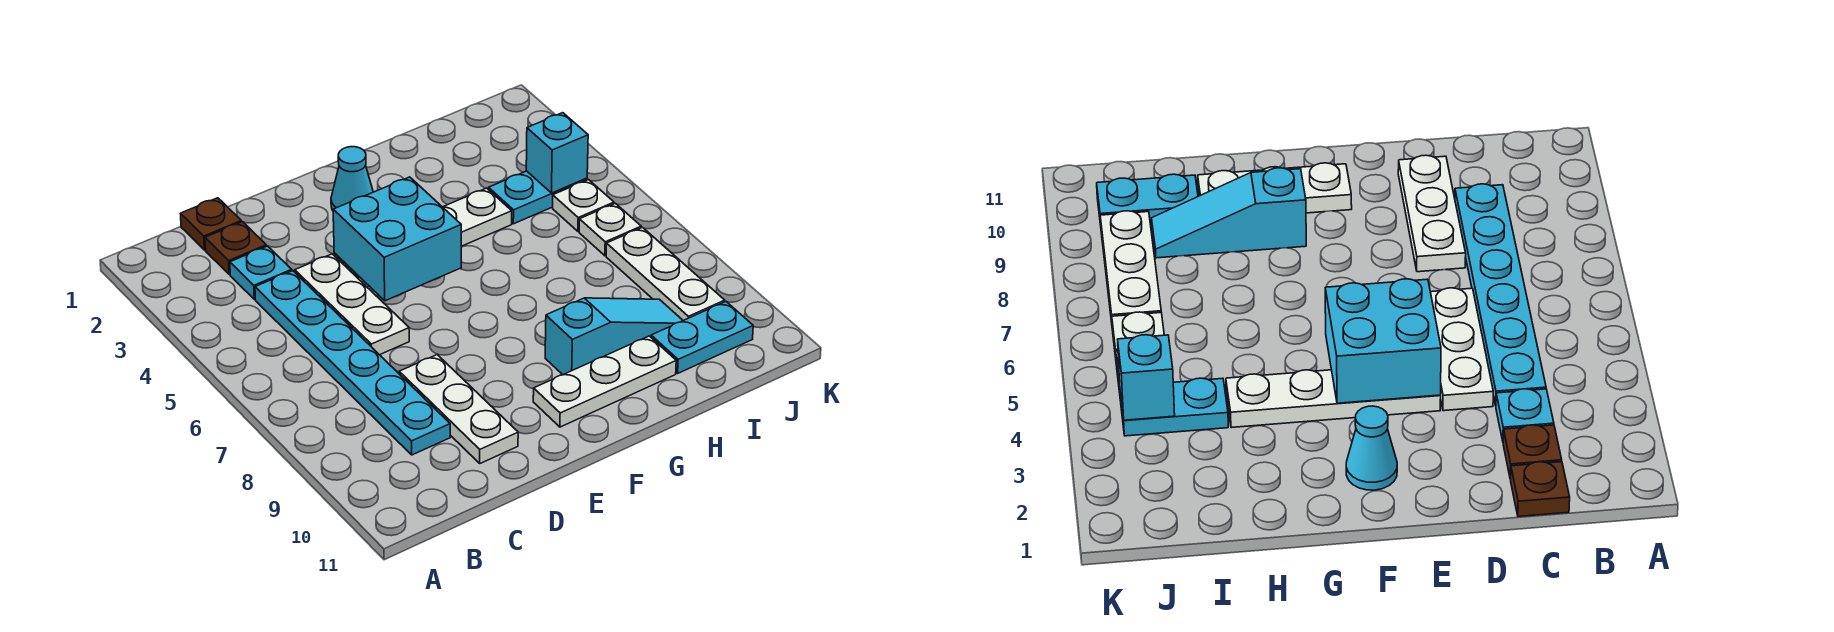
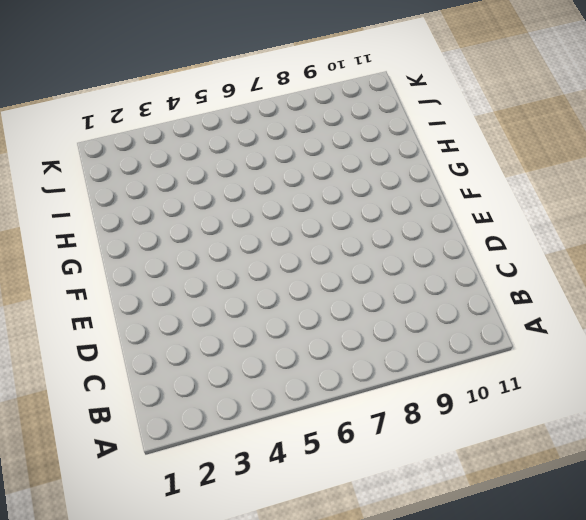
none -> brown plate C1 level 1
none -> brown plate C2 level 1
none -> cyan plate C3 level 1

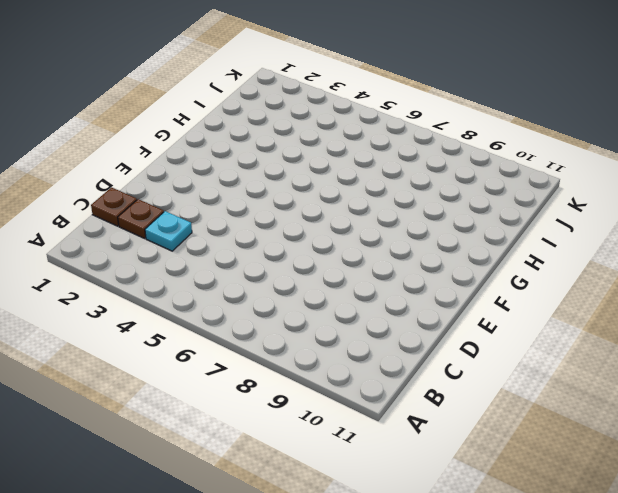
none -> cyan plate C4:C9 level 1
none -> white plate D4:D6 level 1
none -> white plate D8:D10 level 1

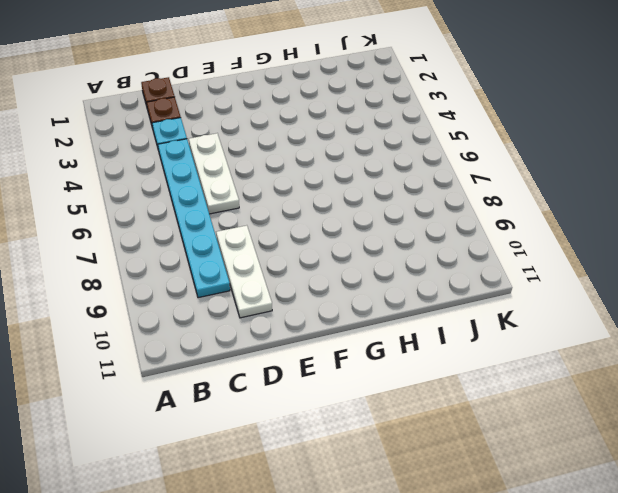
none -> white plate E4:H4 level 1
none -> cyan cone F2 level 1
none -> white plate F10:H10 level 1

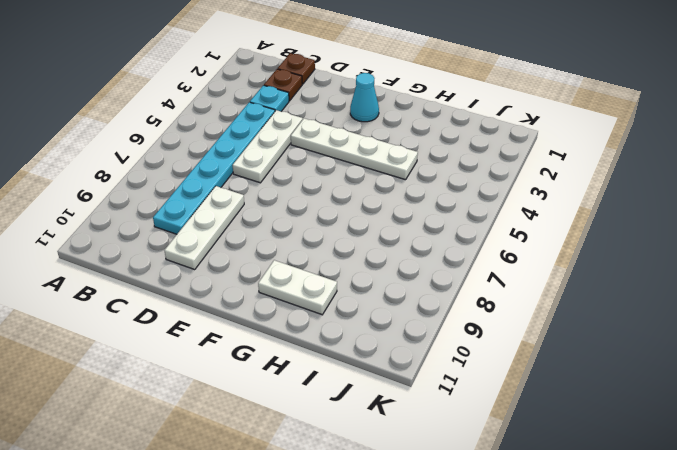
white plate G10:H10 level 1 -> white plate F10:H10 level 1
none -> cyan slope G9:I9 level 1 top G
none -> cyan plate I4:J4 level 1
none -> cyan plate I10:J10 level 1

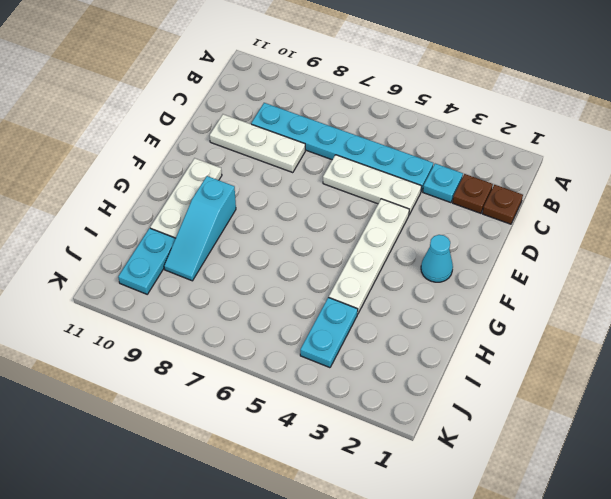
none -> white plate J5 level 1
none -> white plate J6 level 1
none -> white plate J7:J9 level 1

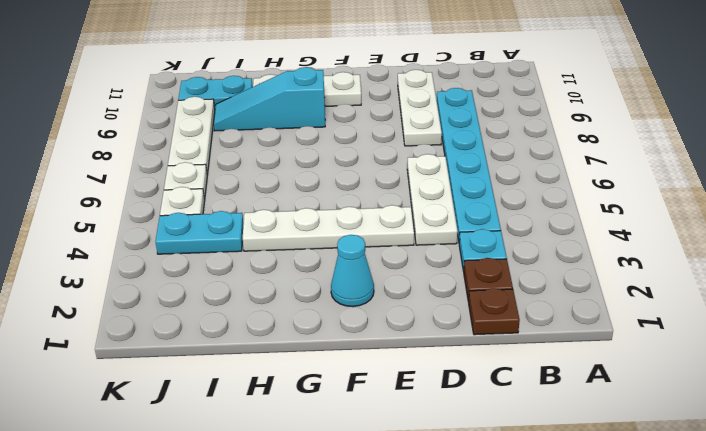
none -> cyan brick E4:F5 level 2
none -> cyan brick J4 level 2

